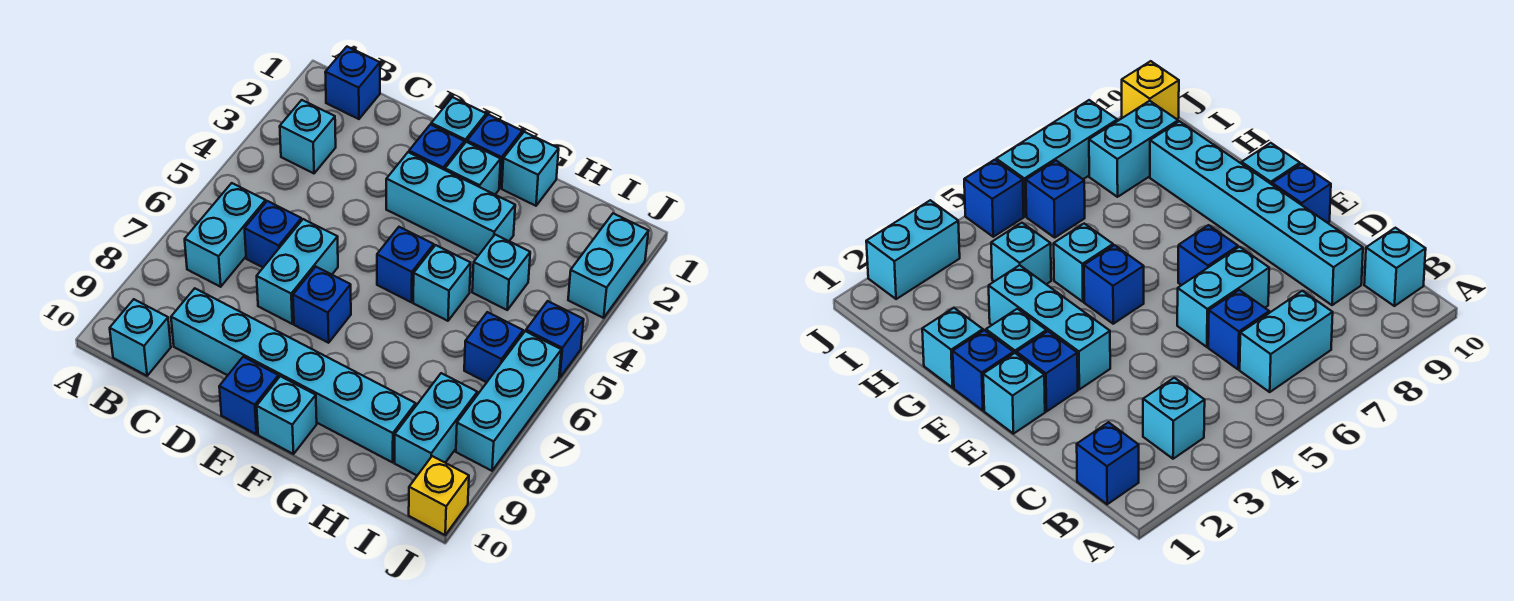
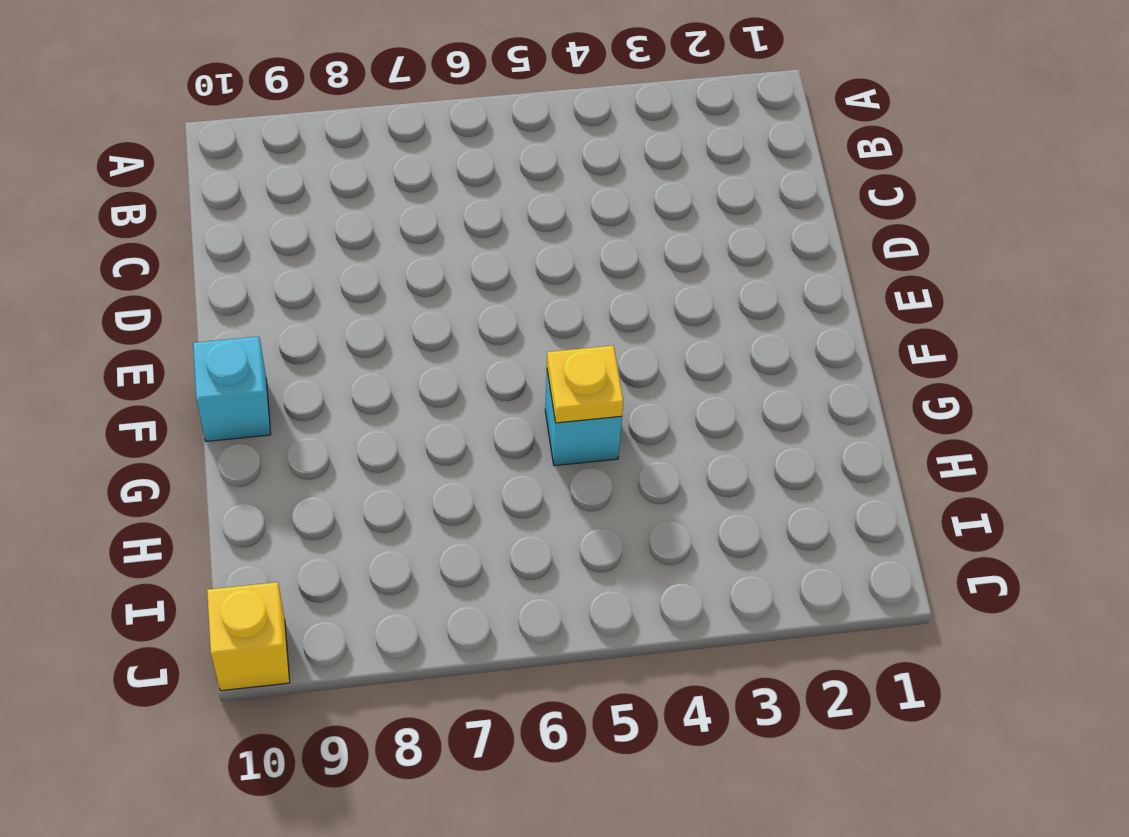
yellow plate G5 level 2 -> none
none -> blue brick B1 level 1
none -> cyan brick B3 level 1
none -> cyan brick B6:B7 level 1

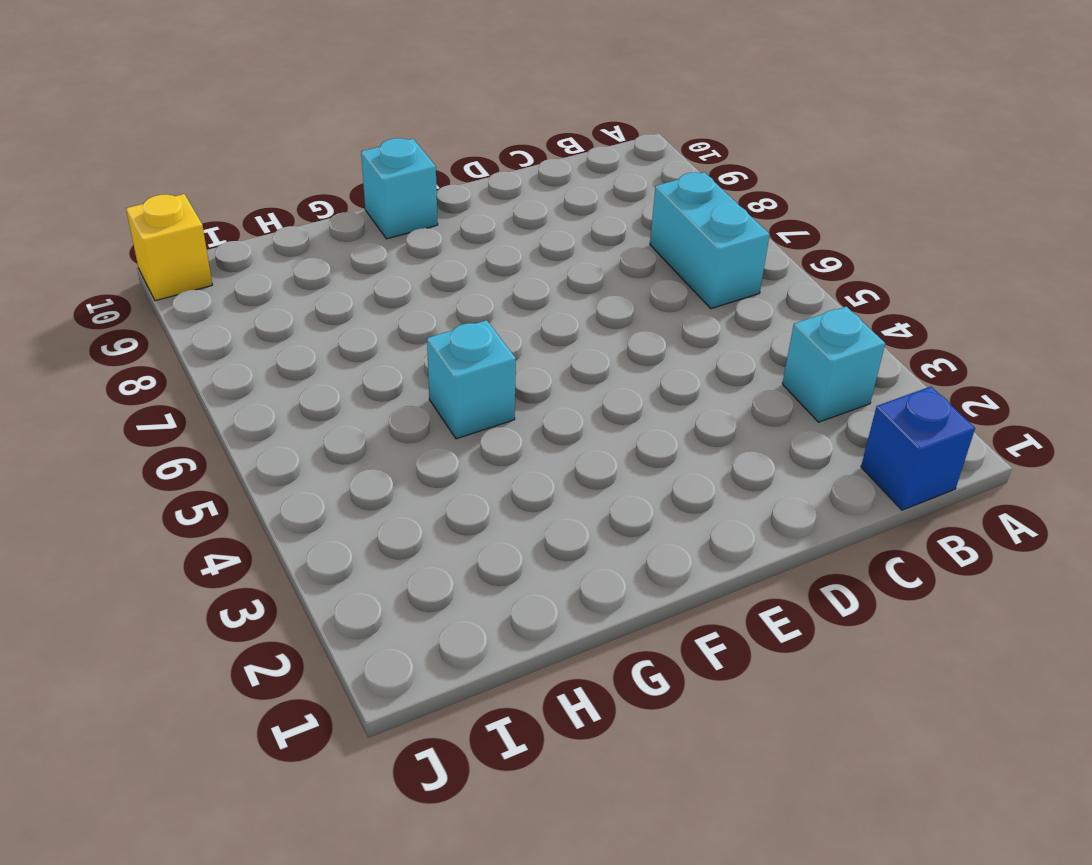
none -> cyan brick B10 level 1
none -> blue brick C6 level 1
none -> cyan brick C9:H9 level 1

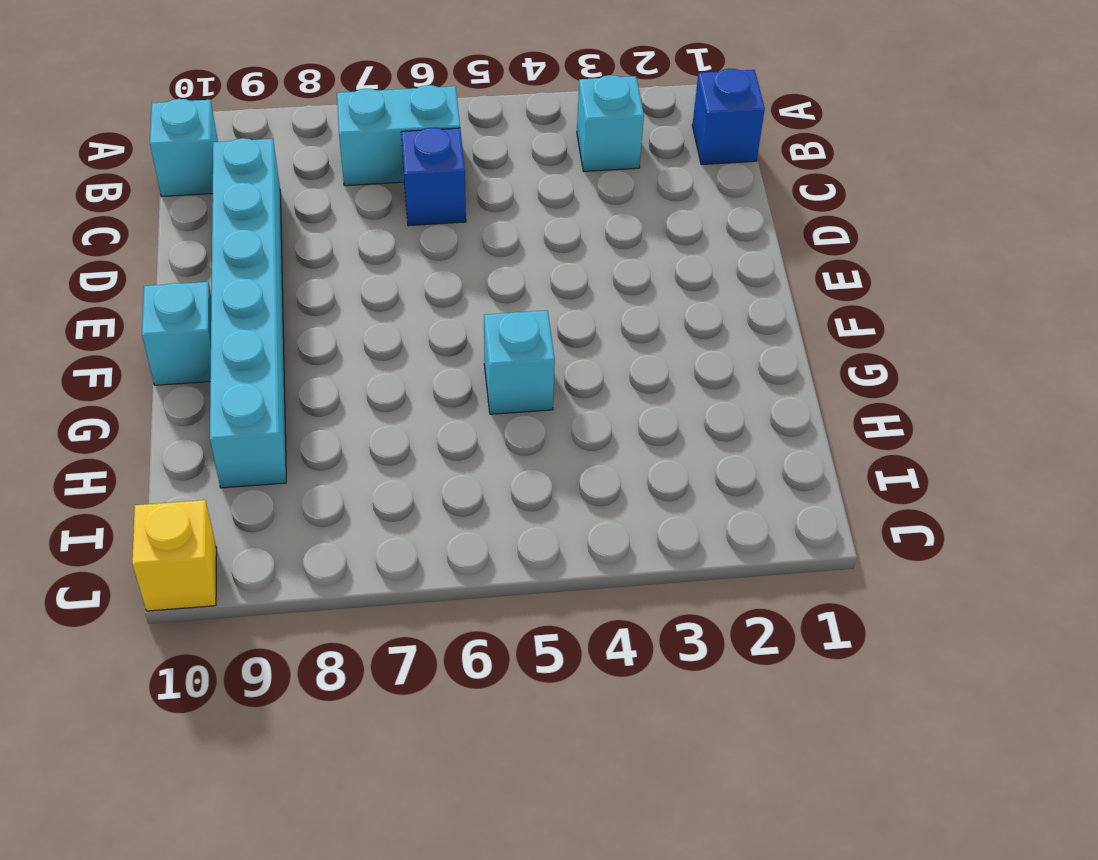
none -> cyan brick D6:D7 level 1
none -> cyan brick E1 level 1
none -> blue brick E2 level 1

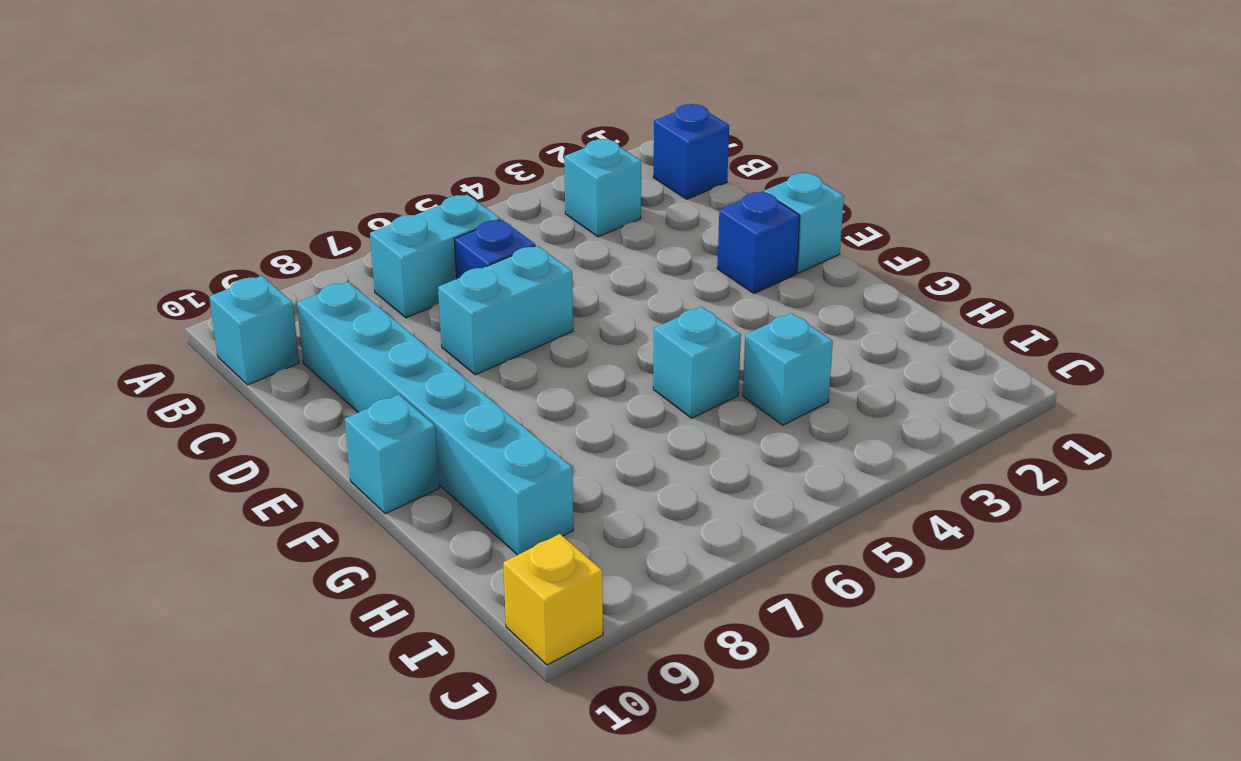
none -> cyan brick E3:G3 level 1
none -> blue brick E7 level 1
none -> blue brick E10 level 1

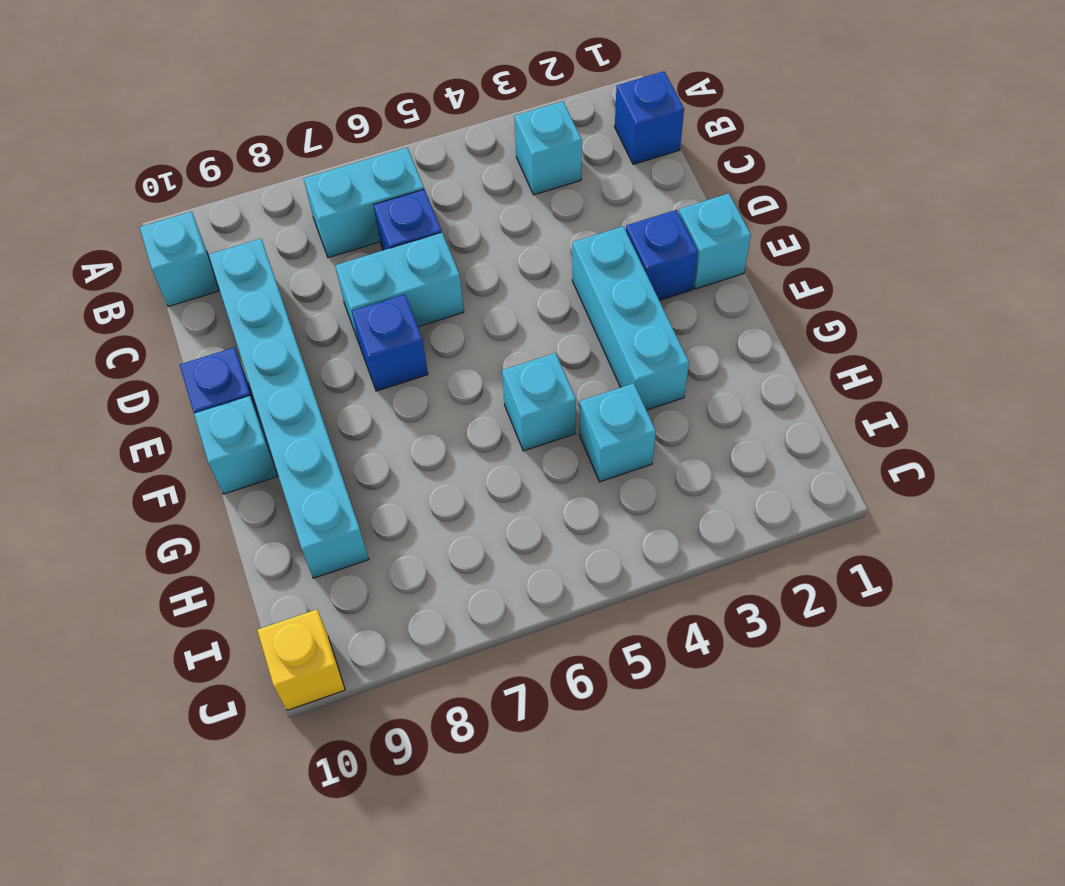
none -> blue brick F1 level 1
none -> cyan brick F2 level 1
none -> blue brick F5 level 1

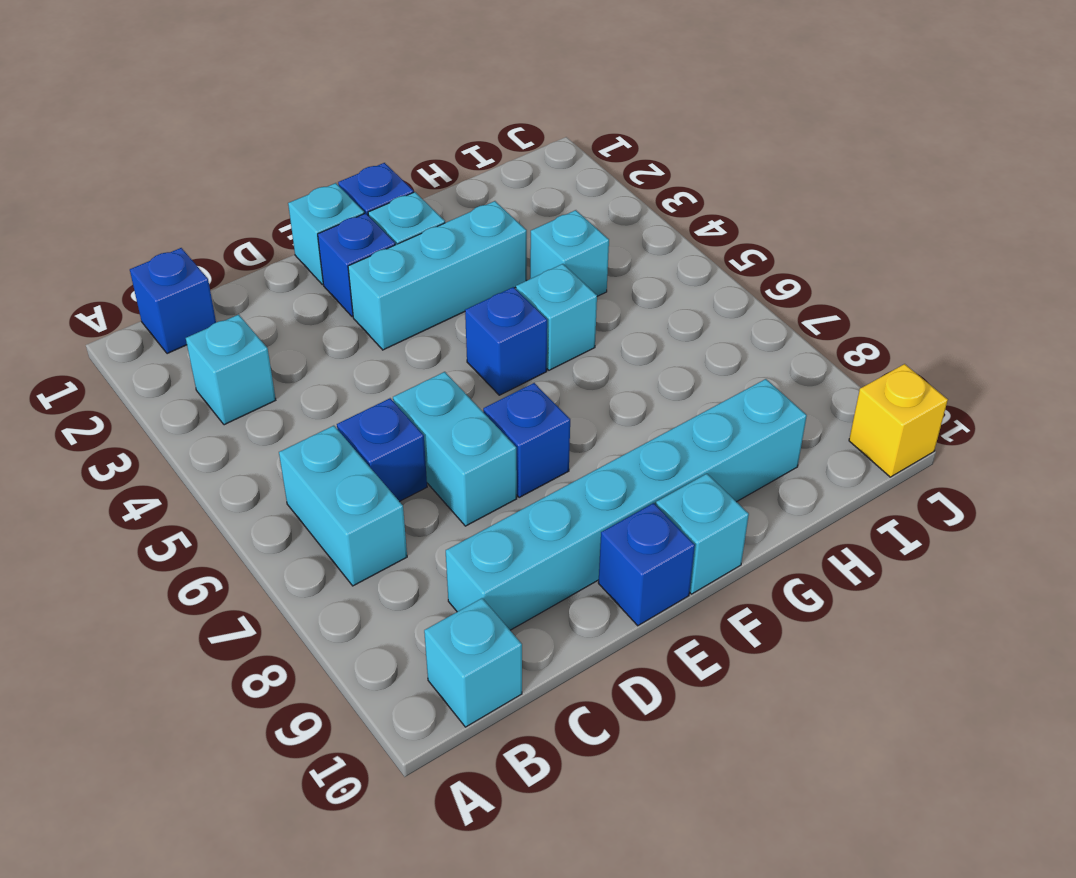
none -> cyan brick G1 level 1
none -> blue brick I6 level 1
none -> cyan brick I8:I9 level 1

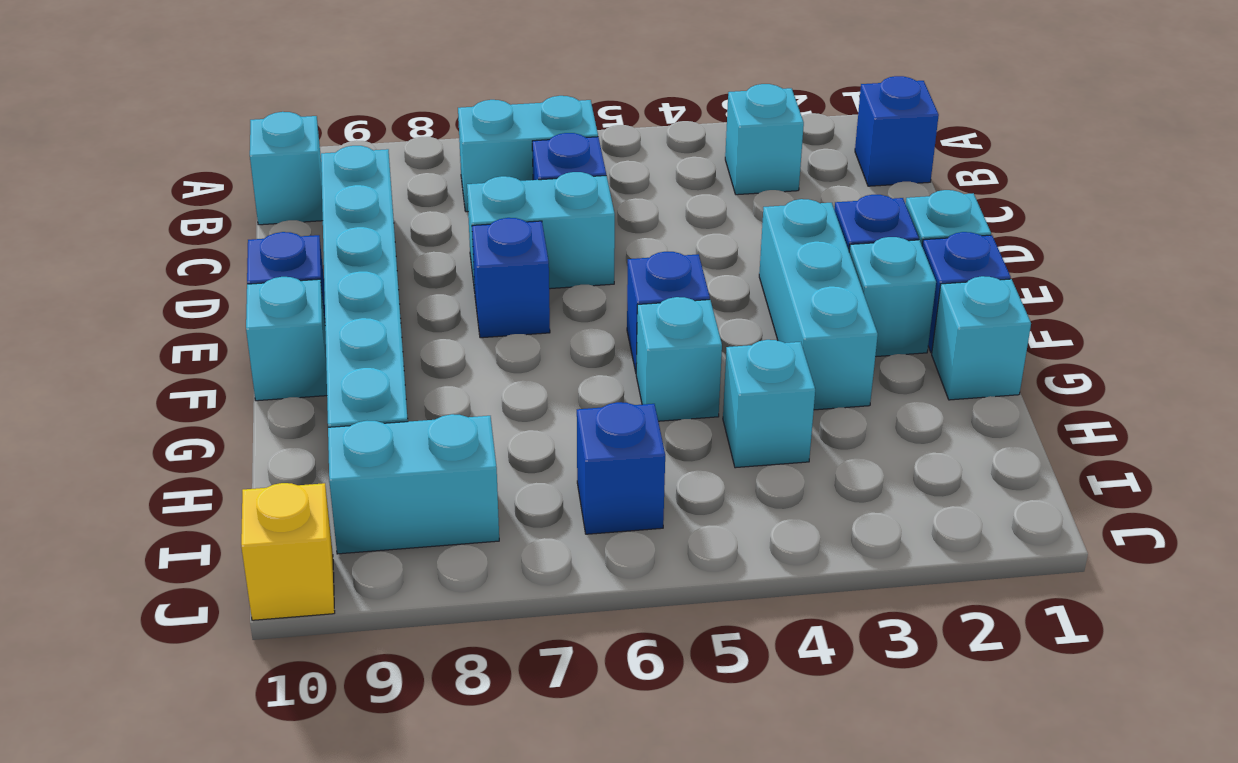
none -> cyan brick J2:J3 level 1
none -> blue brick J5 level 1
none -> cyan brick J6:J8 level 1

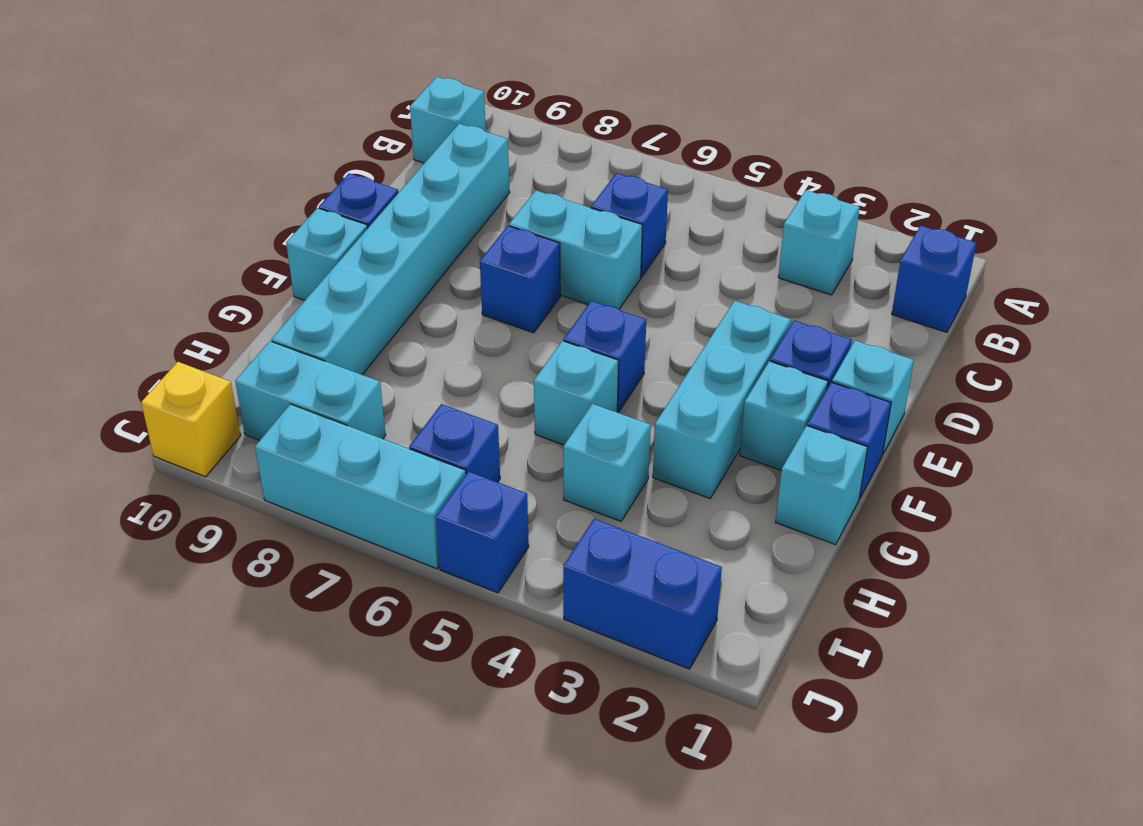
blue brick J2:J3 level 1 -> cyan brick J2:J3 level 1
none -> cyan brick B6:B7 level 1

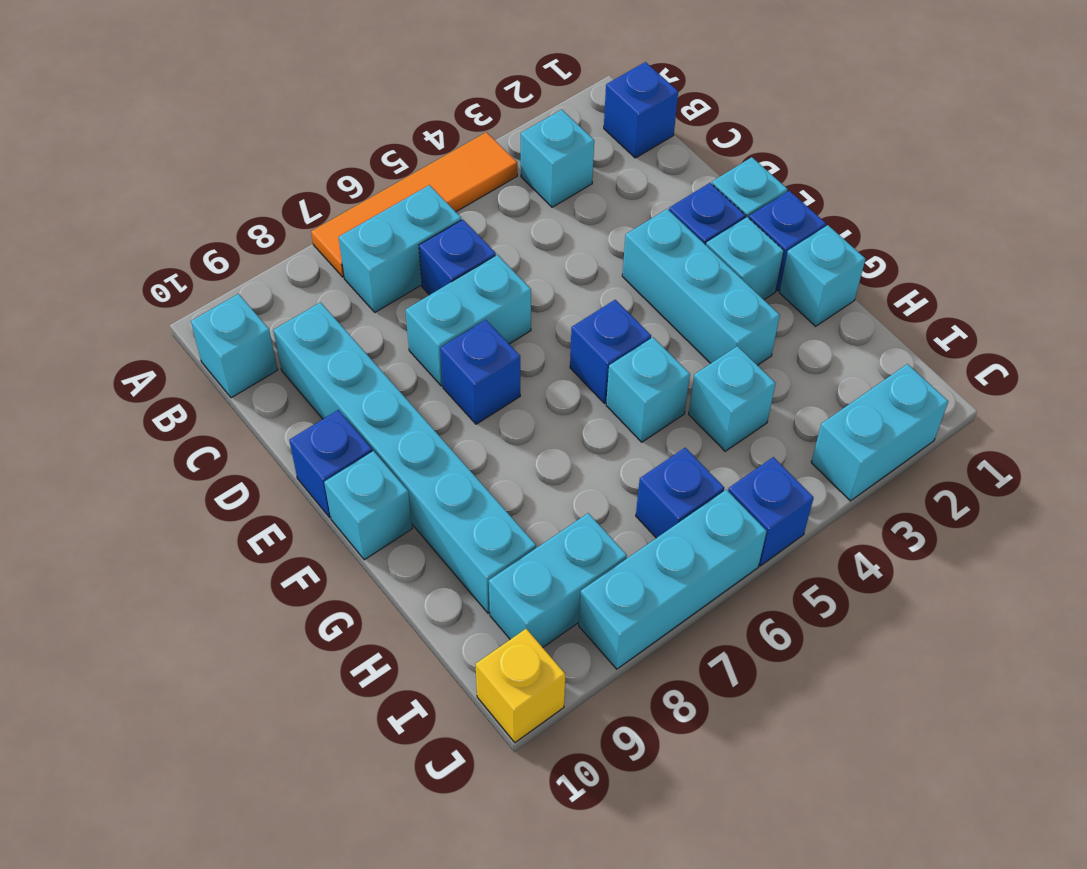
orange tile A4:A7 level 1 -> none

